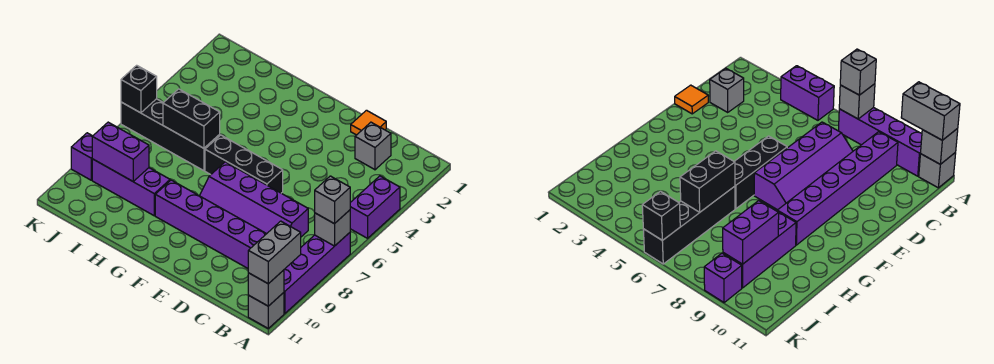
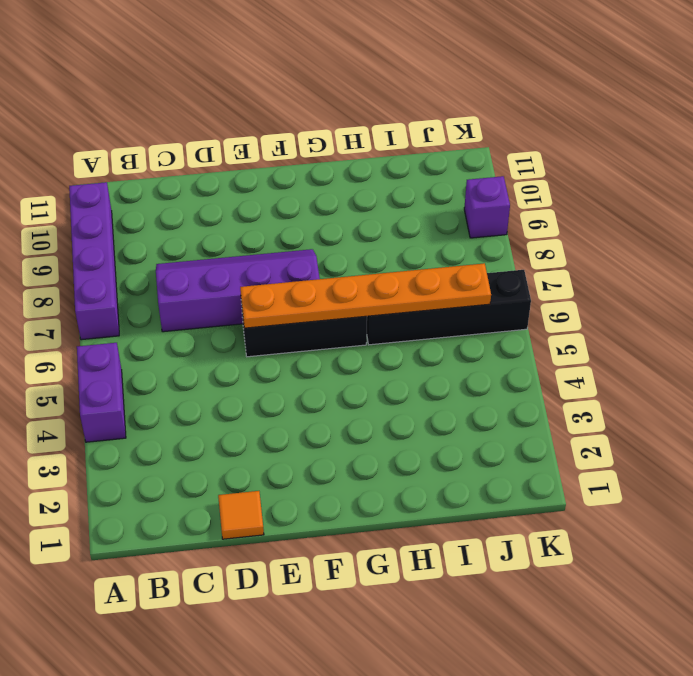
orange plate E6:J6 level 2 -> black brick H6:I6 level 2
none -> grey brick A11 level 1
none -> purple brick B9:G9 level 1
none -> grey brick C2 level 1

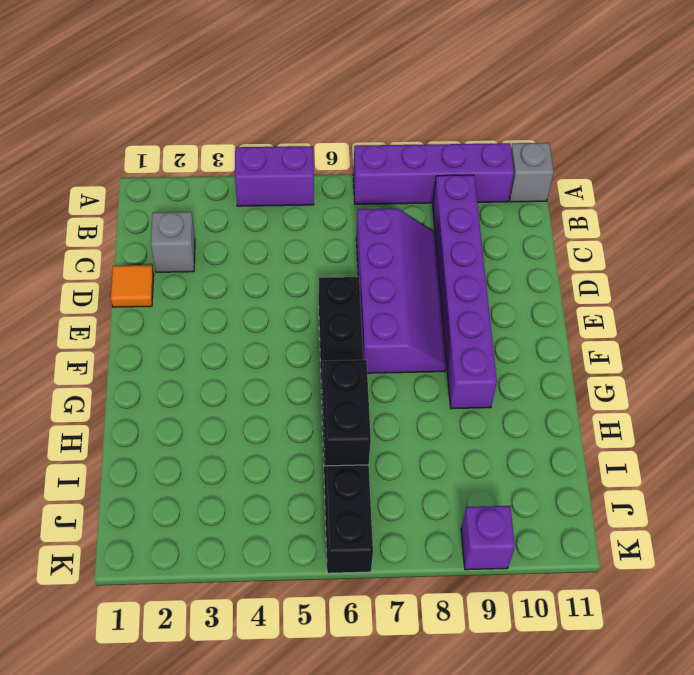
none -> purple brick H9:J9 level 1
none -> grey brick A7 level 2
none -> grey brick A11 level 2

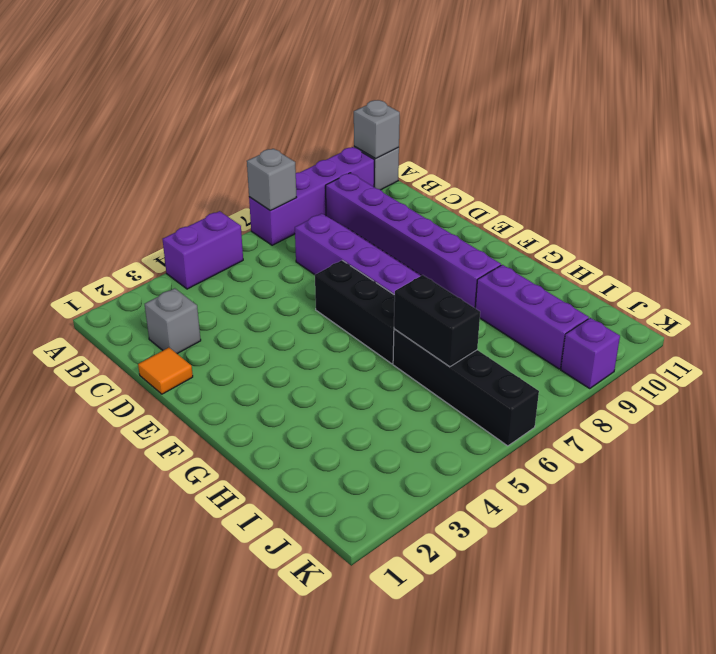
none -> purple brick I9:J9 level 2
none -> black brick K6 level 2
none -> grey brick A7 level 3

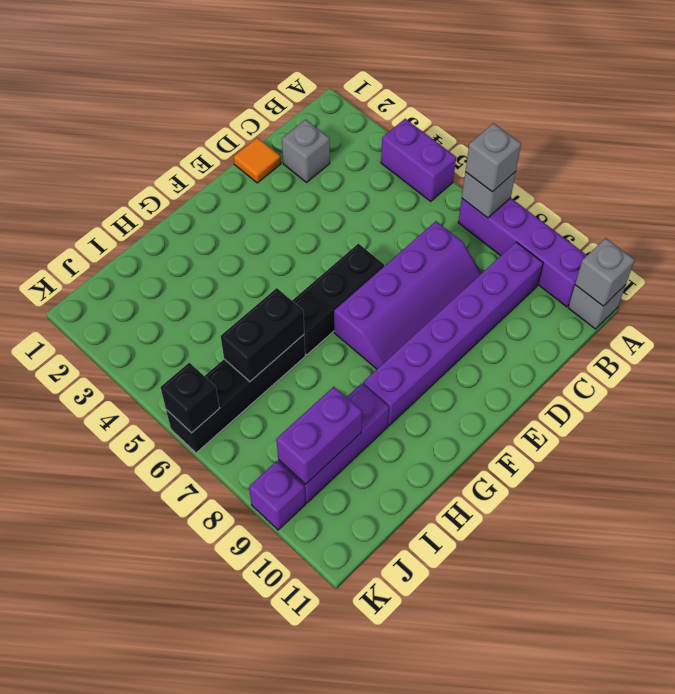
none -> grey brick A10:A11 level 3

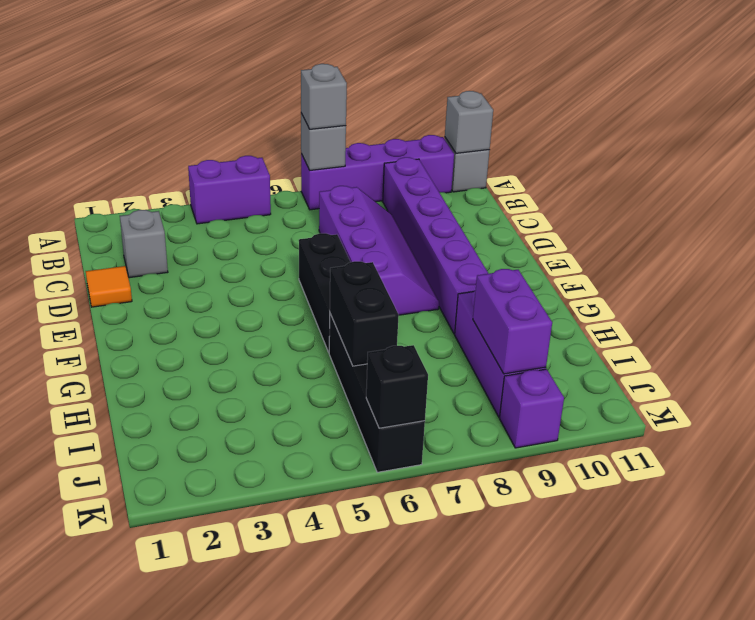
none -> grey brick A10:A11 level 3

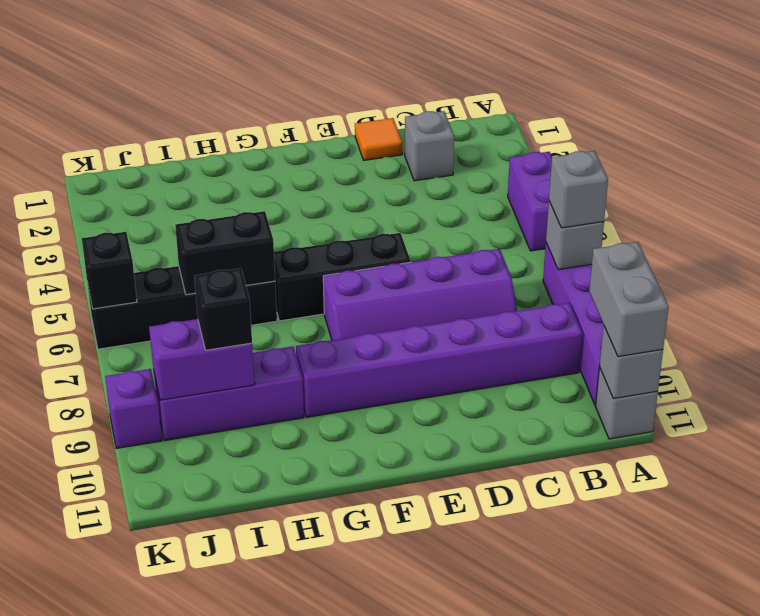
black brick I9 level 3 -> none

